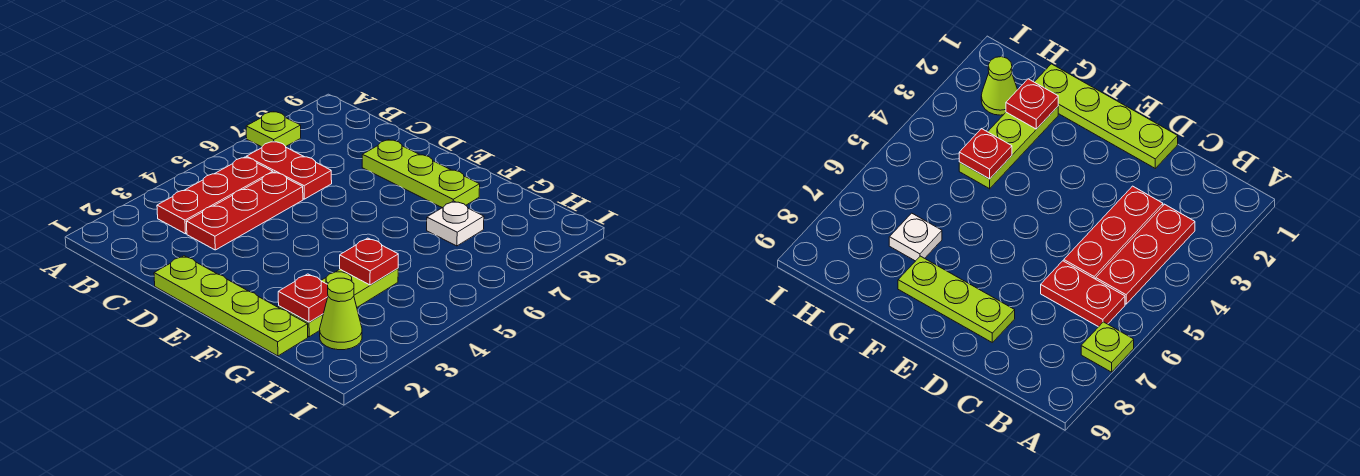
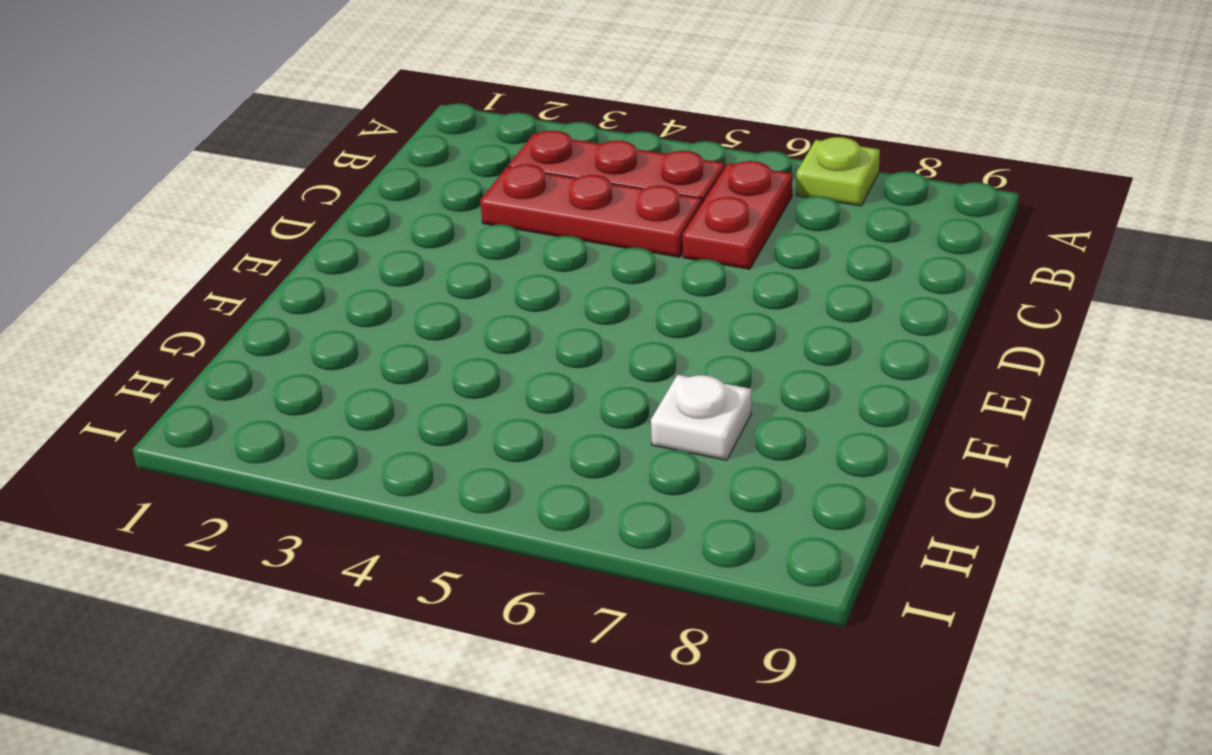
none -> lime plate D1:G1 level 1
none -> lime plate D8:F8 level 1

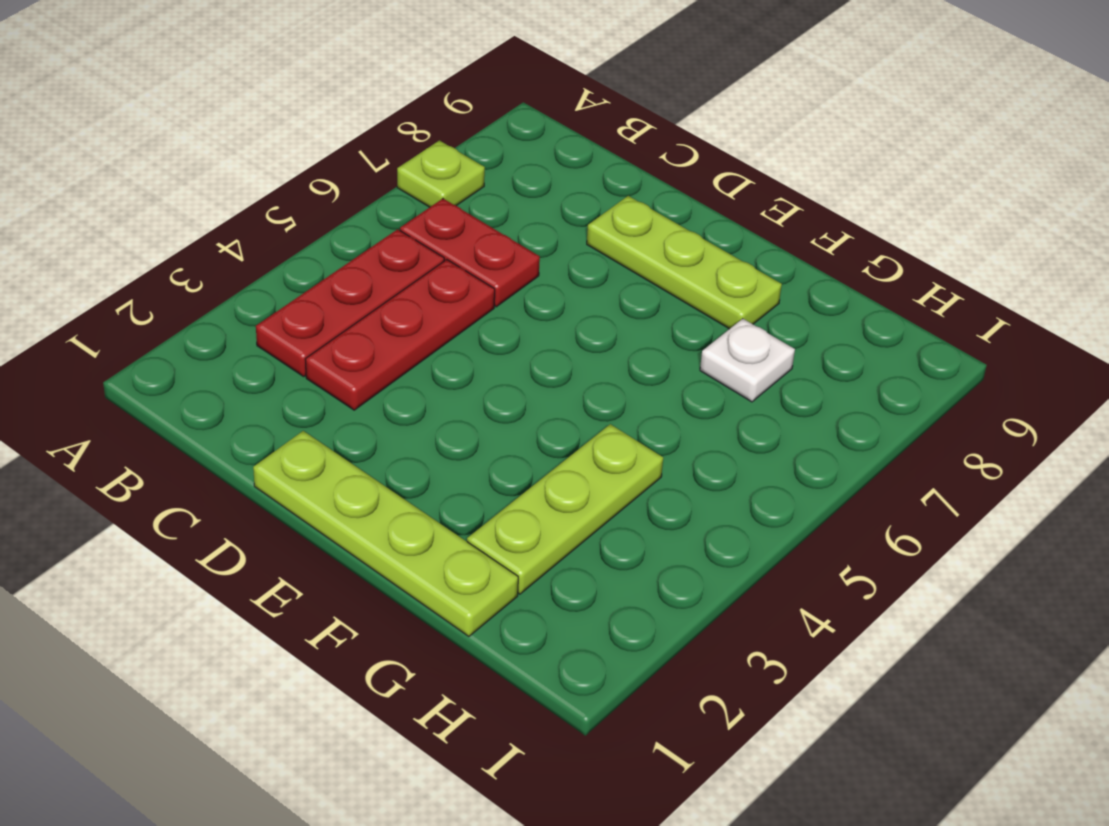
none -> lime cone H2 level 1
none -> red plate G2 level 2

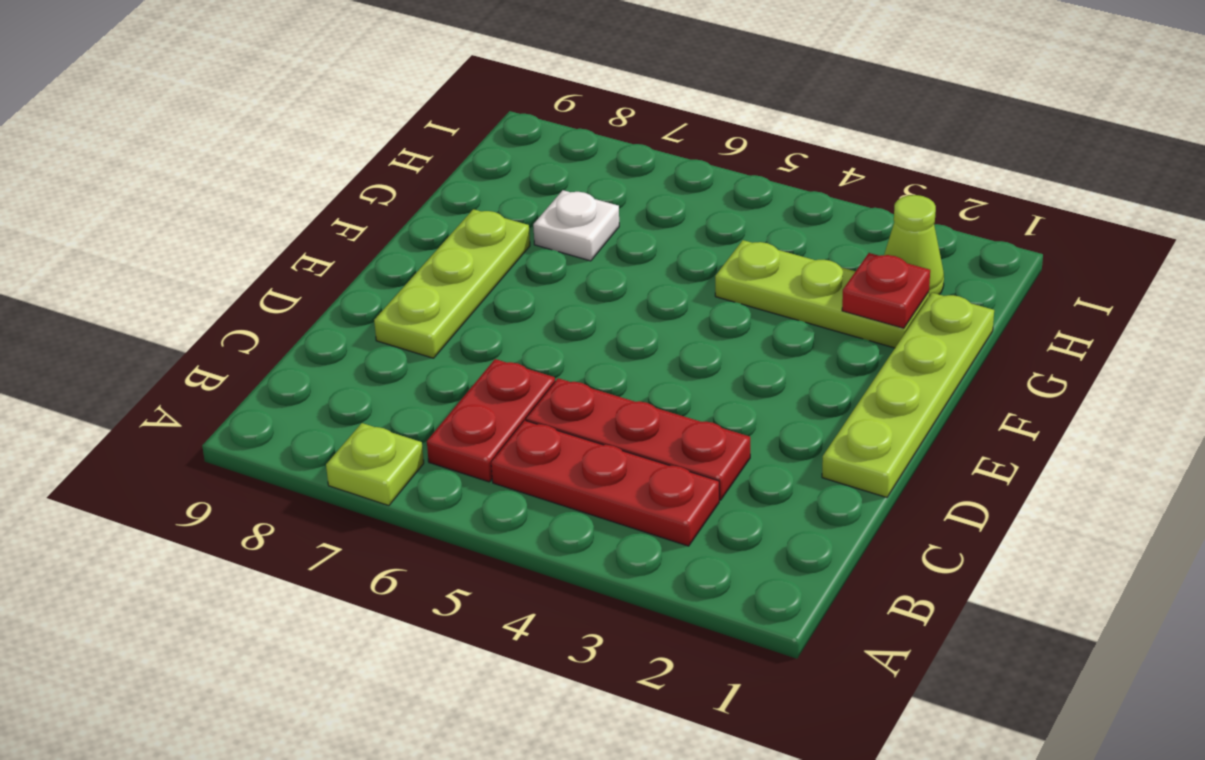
none -> red plate G4 level 2

